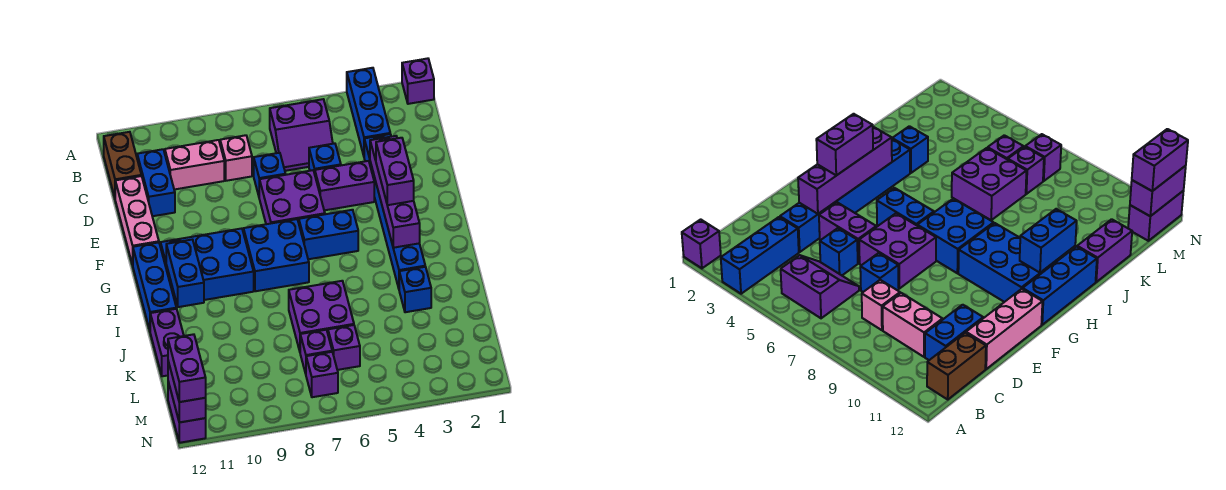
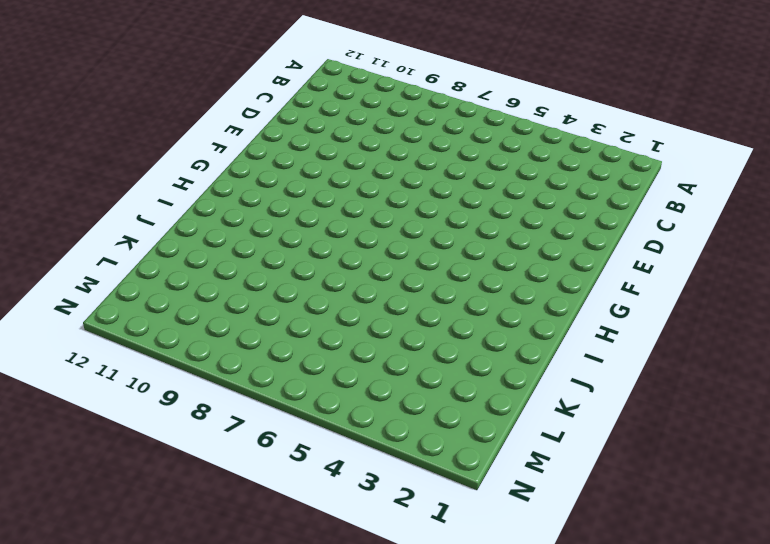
none -> purple brick A1 level 1
none -> blue brick A3:C3 level 1
none -> purple slope B5:C6 level 1 top B

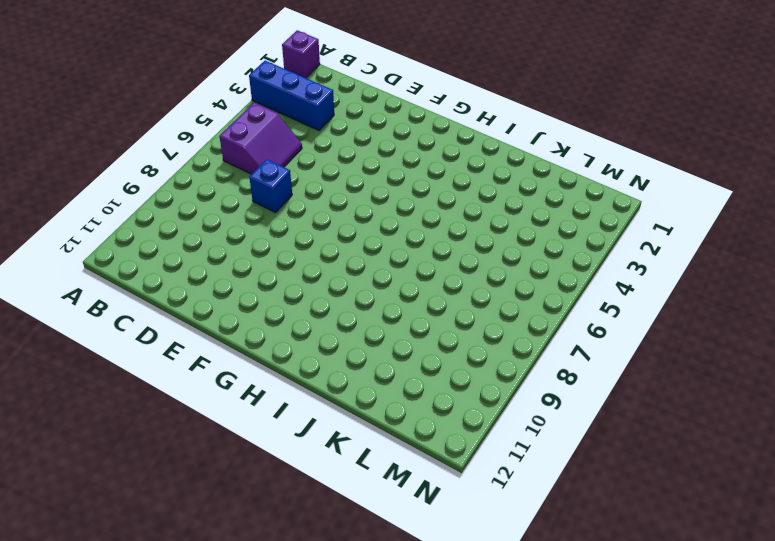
none -> brown brick B12:C12 level 1
none -> pink brick C8 level 1
none -> pink brick C9:C10 level 1

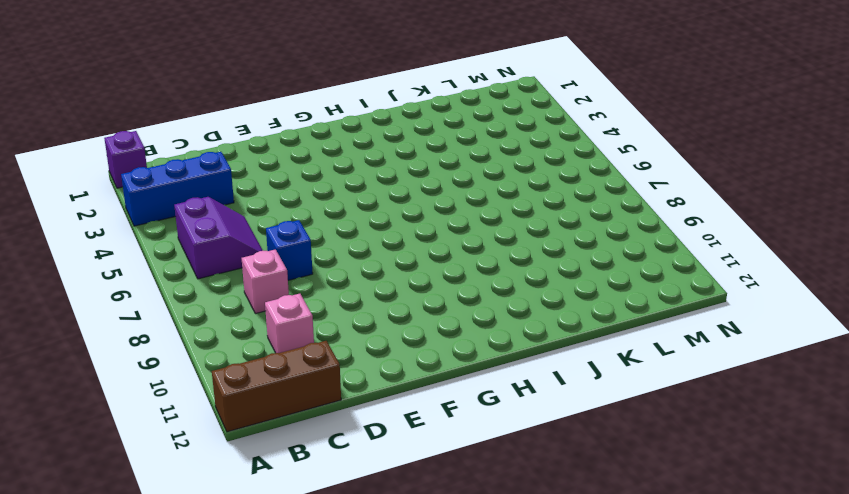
brown brick A12:C12 level 1 -> brown brick B12:C12 level 1
pink brick C10 level 1 -> pink brick C9:C10 level 1
none -> blue brick C11:D11 level 1
none -> blue brick D3:I3 level 1
none -> blue brick D5 level 1

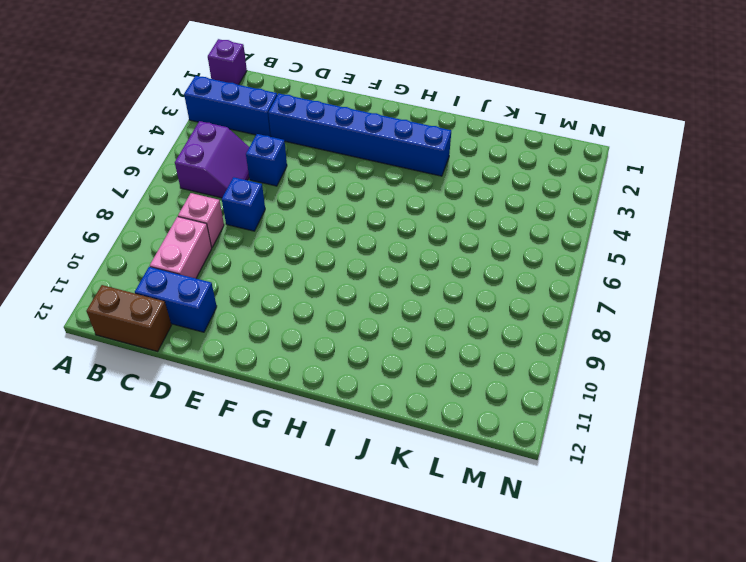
none -> pink brick D12:F12 level 1
none -> purple brick E4:E5 level 1
none -> purple brick E6:F7 level 1

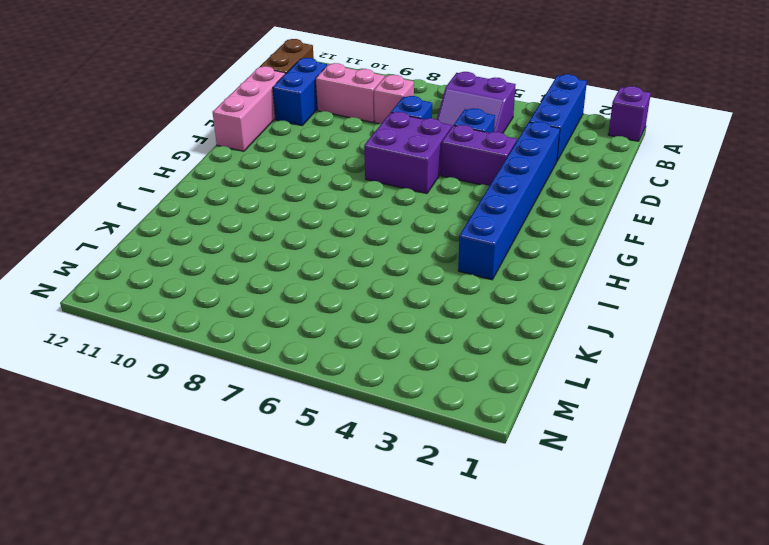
none -> blue brick G5:G6 level 1
none -> blue brick G7:H8 level 1
none -> blue brick G9:H11 level 1

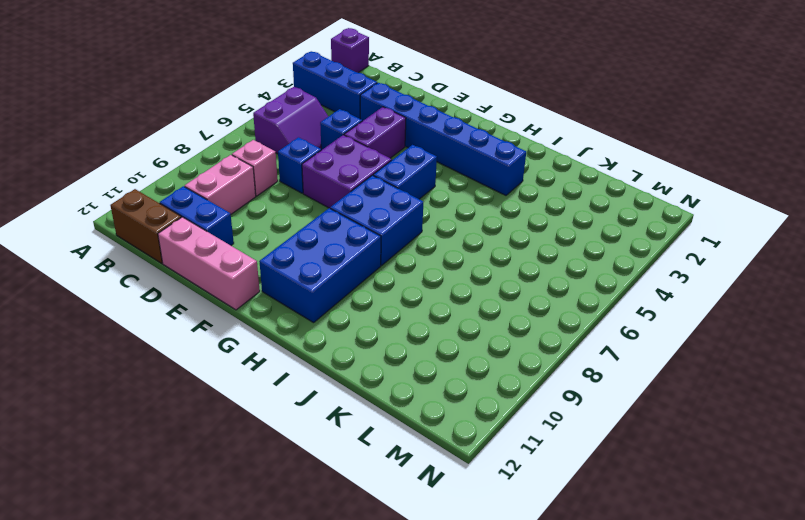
none -> blue brick G12:I12 level 1
none -> blue brick J3 level 1
none -> purple brick J6:K7 level 1

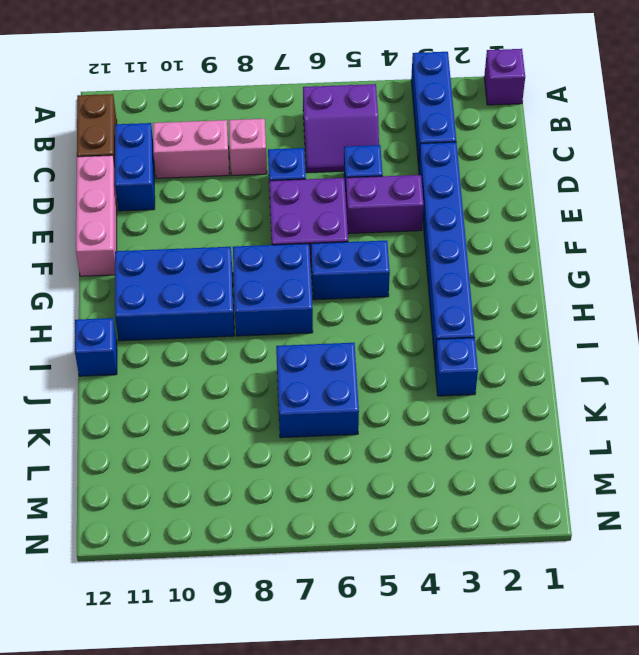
blue brick I12 level 1 -> blue brick G12:I12 level 1
blue brick J6:K7 level 1 -> purple brick J6:K7 level 1
none -> purple brick J12:K12 level 1
none -> purple brick L6 level 1
none -> purple brick L7 level 1

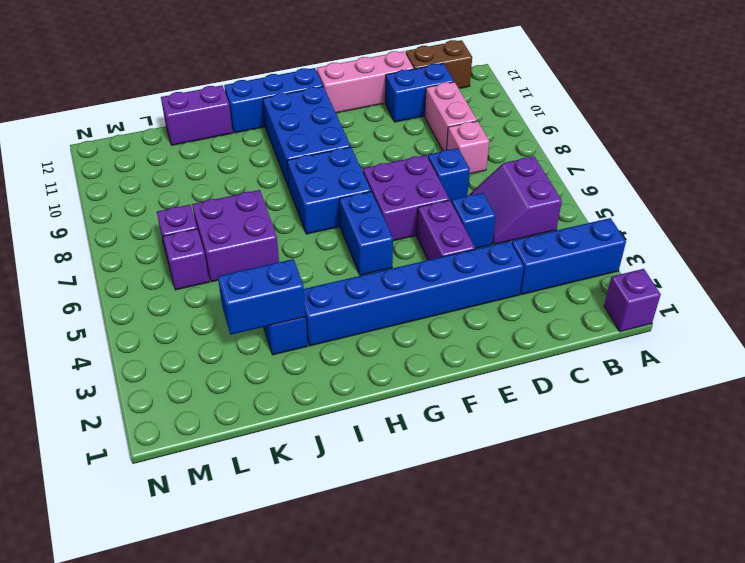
blue brick J3:K3 level 2 -> blue brick H11:I11 level 2
none -> purple brick M7 level 1
none -> purple brick M12:N12 level 1
none -> purple brick E3:H3 level 2

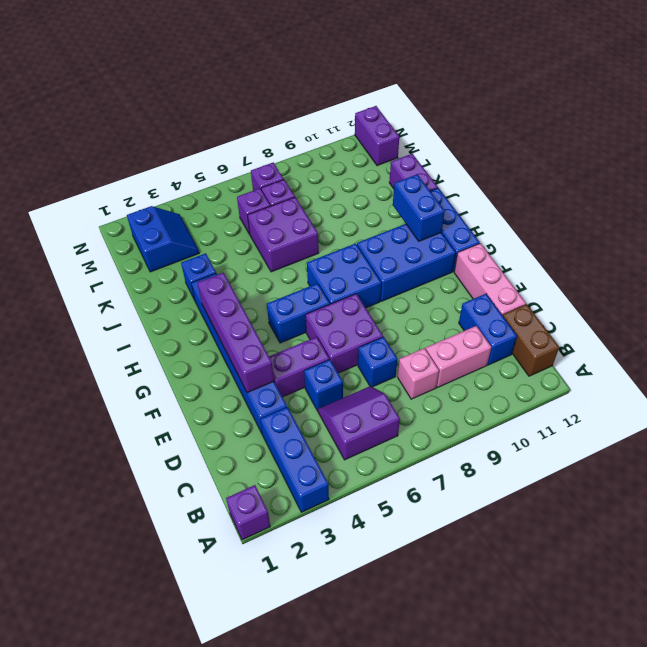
blue slope L2:M3 level 1 top 2 -> none
none -> purple brick M12:N12 level 2
none -> purple brick F3:G3 level 3
none -> purple brick M12:N12 level 3

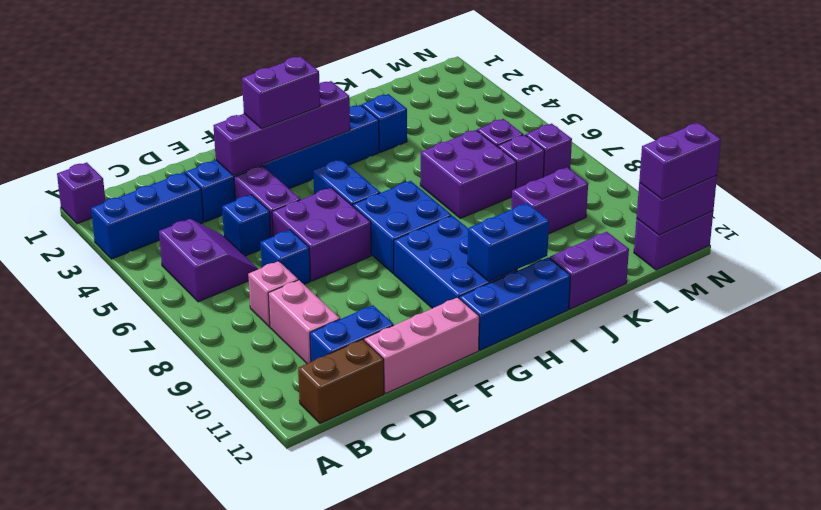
purple brick K9:L9 level 1 -> none

